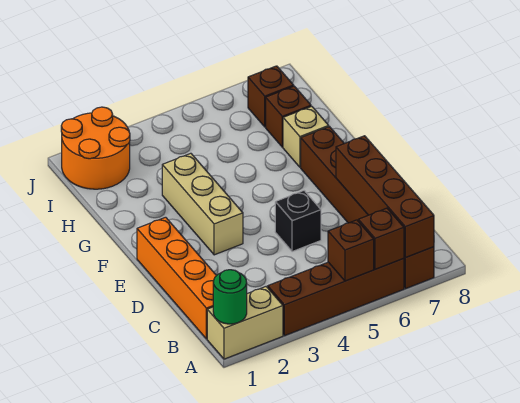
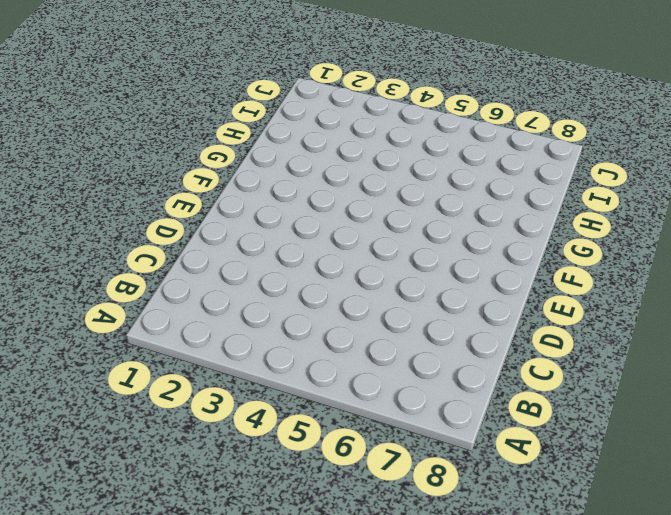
none -> tan brick A1:A2 level 1
none -> brown brick A3:A6 level 1
none -> brown brick A7:F7 level 1

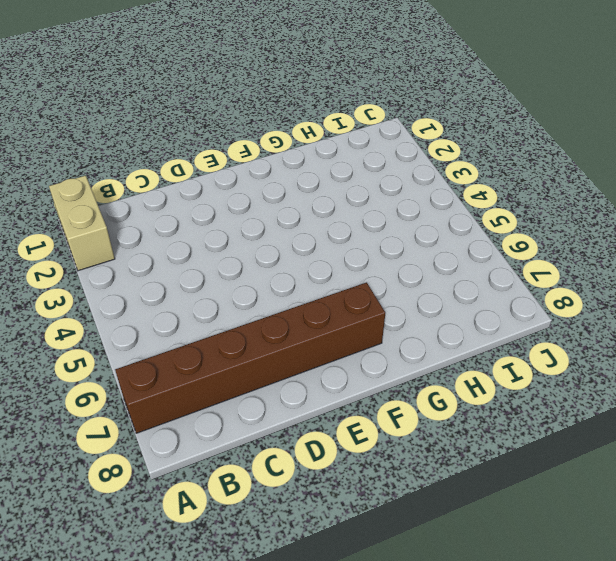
none -> brown brick A3:A6 level 1
none -> orange brick B1:E1 level 1
none -> black brick D5 level 1

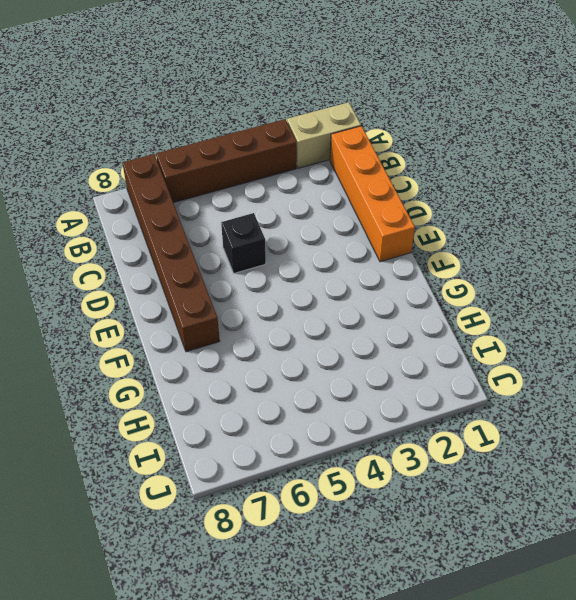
none -> tan brick E3:G3 level 1
none -> tan brick G7 level 1
none -> brown brick H7 level 1

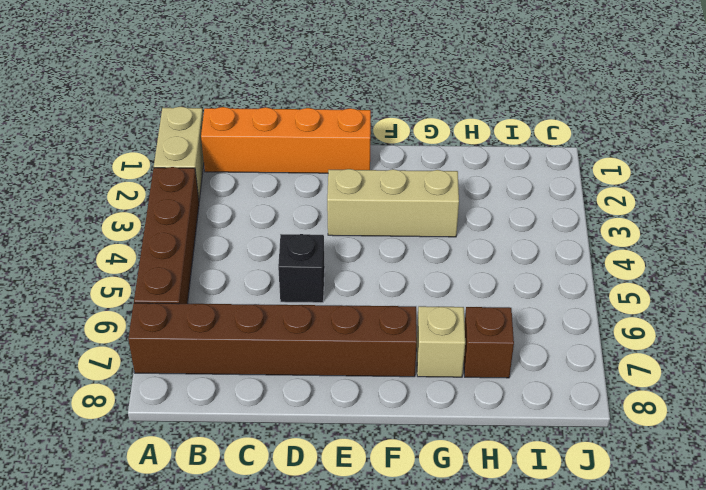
none -> orange round brick I1:J2 level 1
none -> brown brick I7 level 1
none -> green round brick A1 level 2

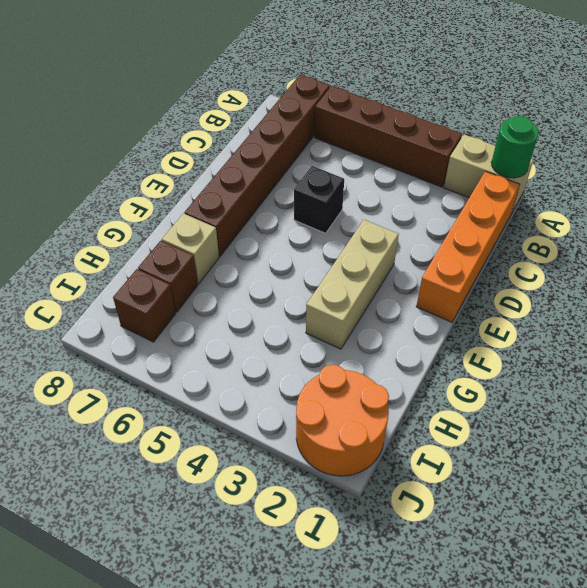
none -> brown brick A5 level 2
none -> brown brick A6 level 2
none -> brown brick A7:D7 level 2

